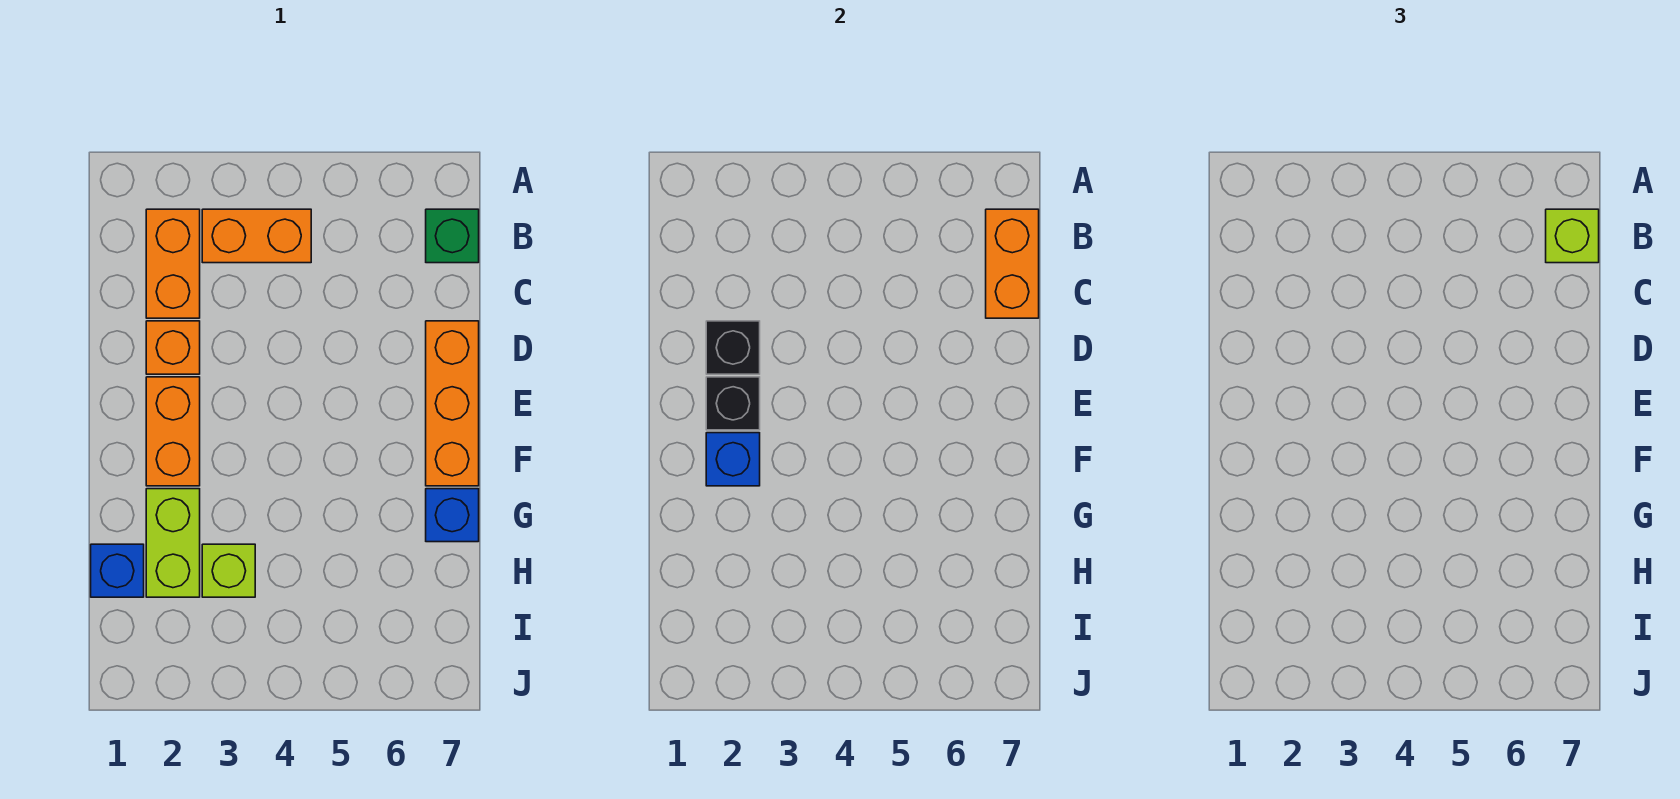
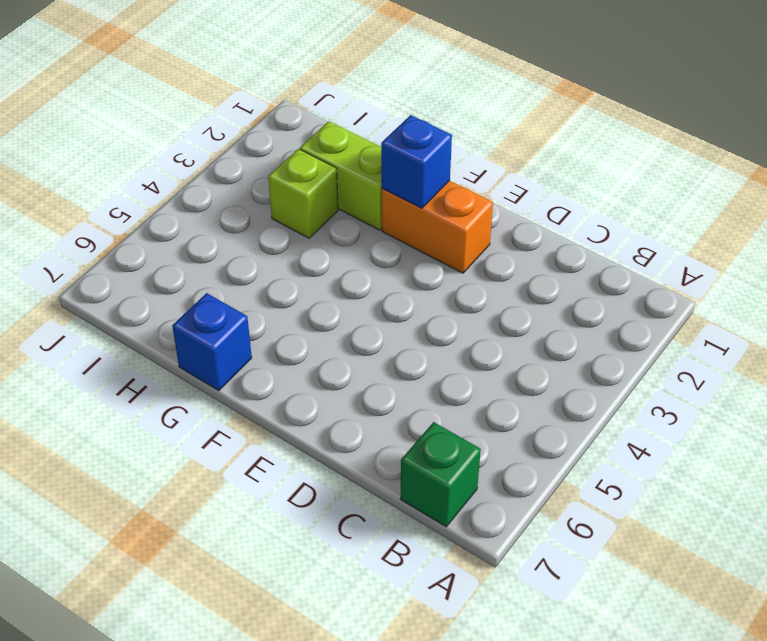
none -> orange brick B2:C2 level 1
none -> orange brick B3:B4 level 1
none -> orange brick D2 level 1

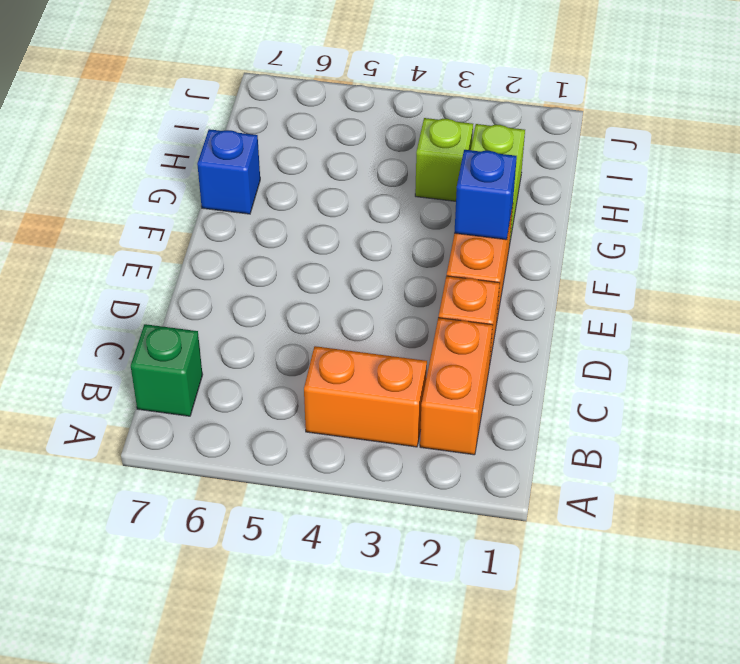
none -> orange brick D7:F7 level 1
none -> blue brick H1 level 1
none -> orange brick B7:C7 level 2

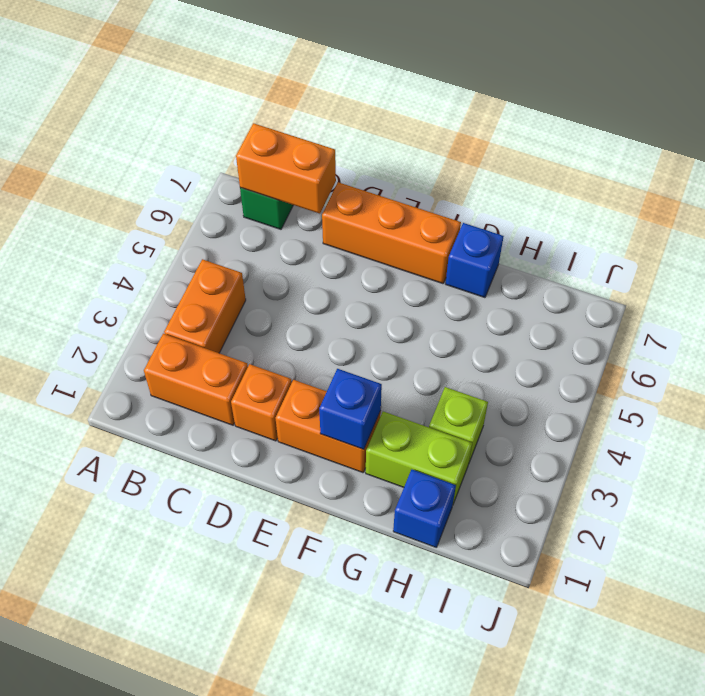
none -> black brick D2 level 2
none -> black brick E2 level 2
none -> lime brick B7 level 3

